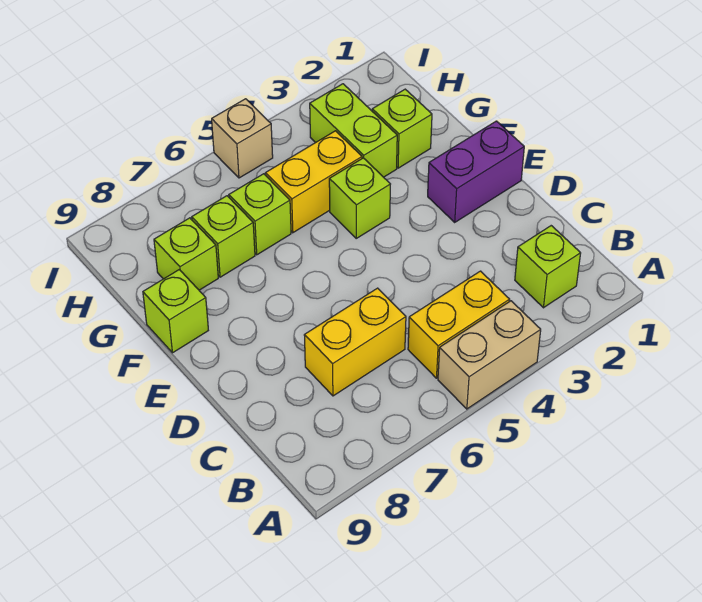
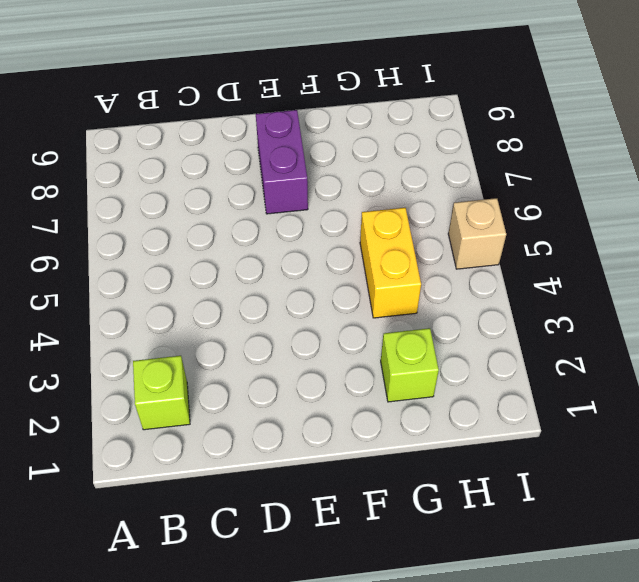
purple brick E7:E8 level 1 -> purple brick E1:E2 level 1
none -> tan brick A4:A5 level 1
none -> yellow brick B4:B5 level 1
none -> yellow brick C6:C7 level 1

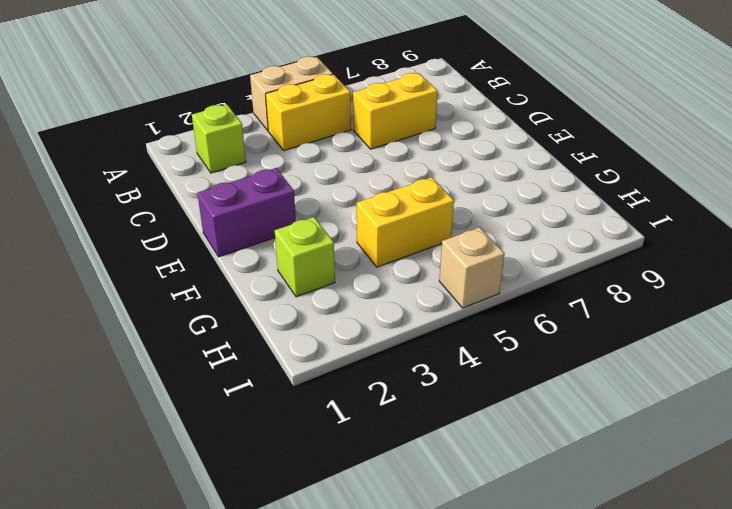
none -> lime brick F4 level 1
none -> lime brick F9 level 1
none -> lime brick G3:H3 level 1

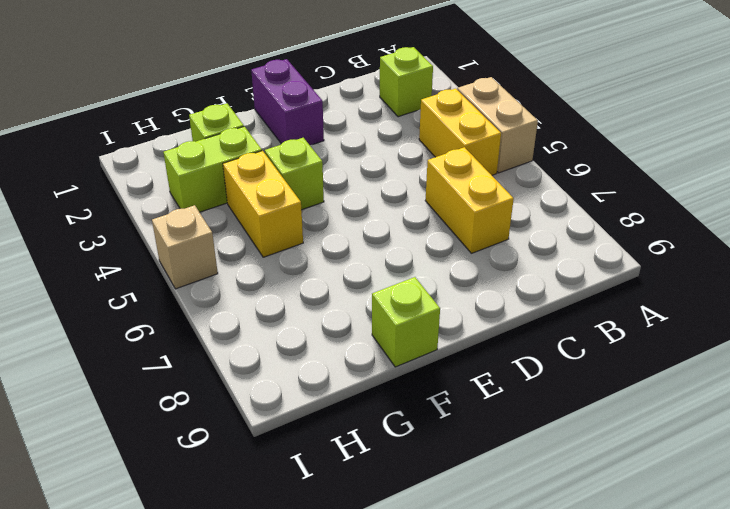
none -> lime brick G6 level 1
none -> lime brick G7 level 1
none -> lime brick G8 level 1

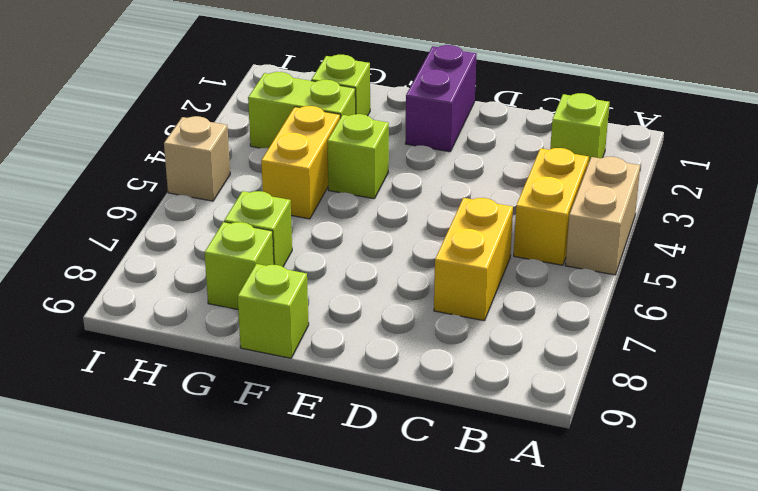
none -> lime brick G6 level 1

